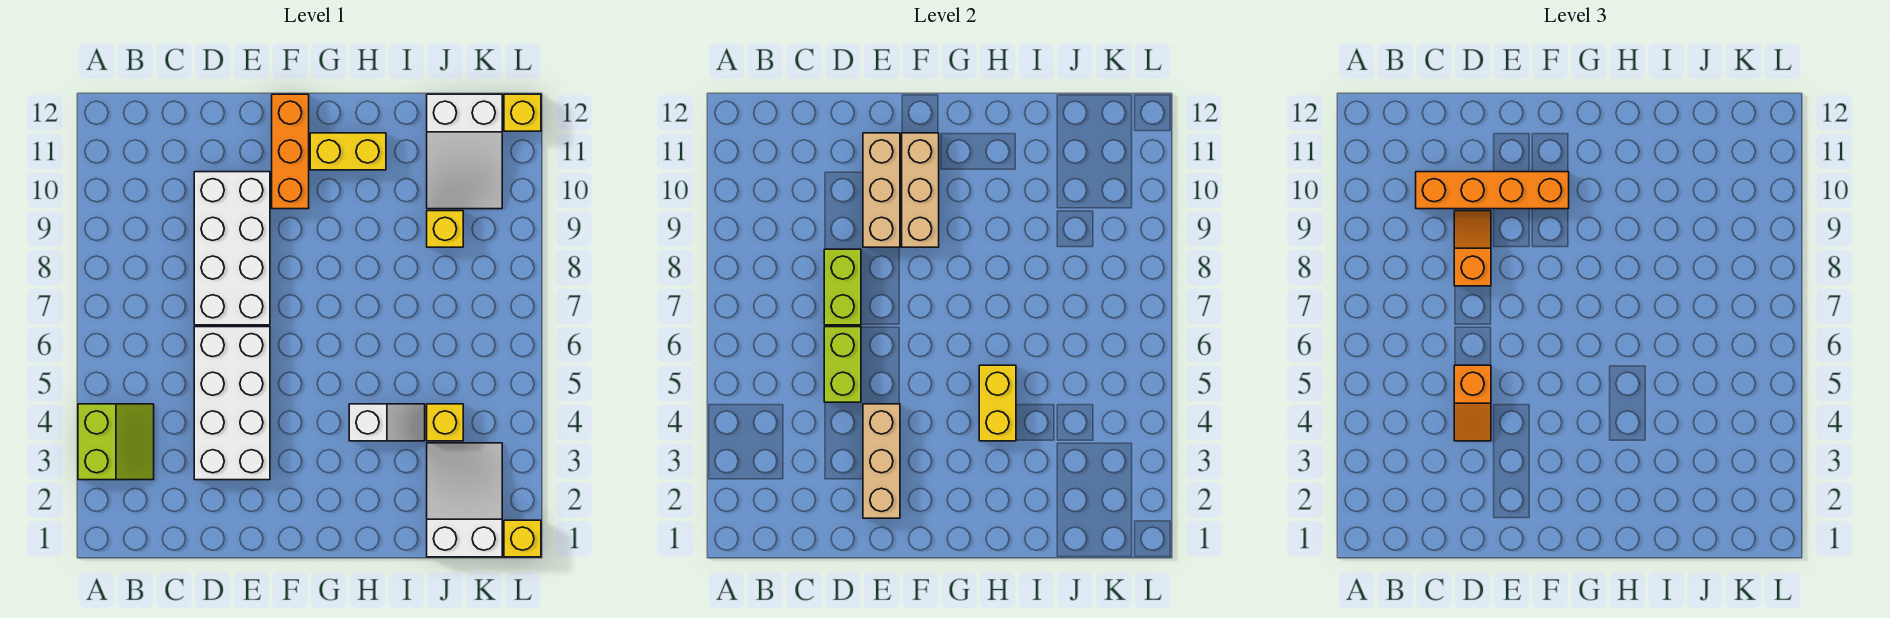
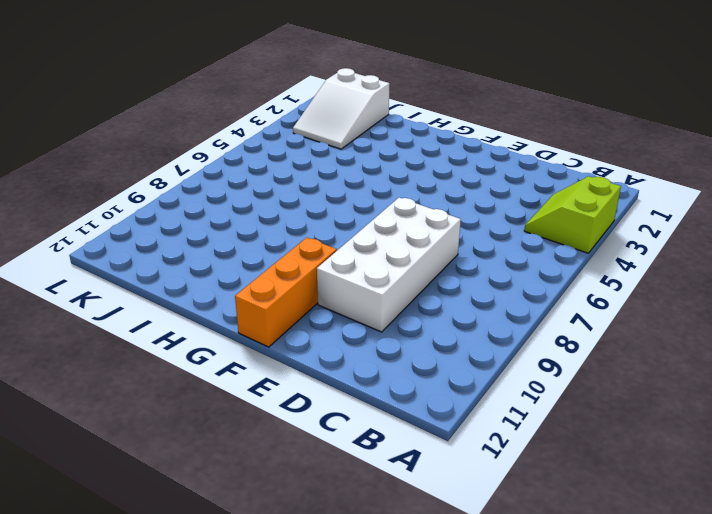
none -> white brick D3:E6 level 1
none -> yellow brick G11:H11 level 1
none -> white slope H4:I4 level 1 top H

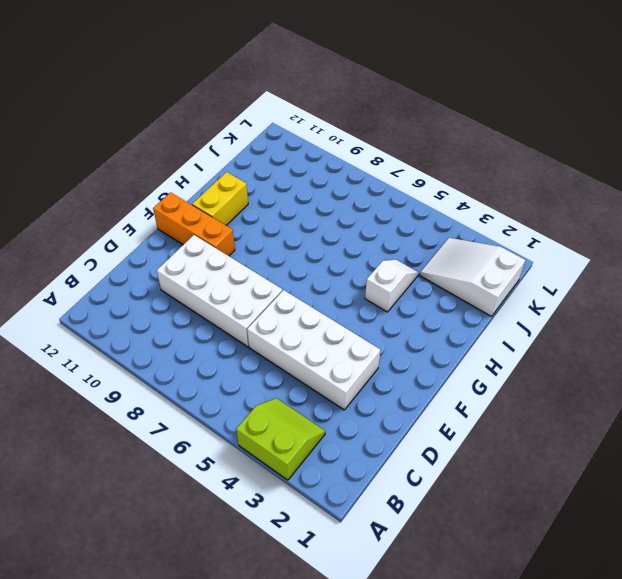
none -> yellow brick J4 level 1
none -> yellow brick J9 level 1
none -> white slope J10:K12 level 1 top 12

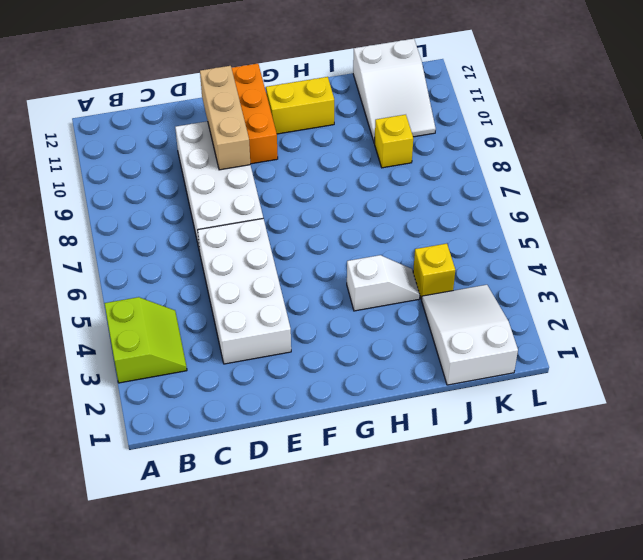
none -> yellow brick L1 level 1
none -> yellow brick L12 level 1
none -> lime brick D5:D6 level 2

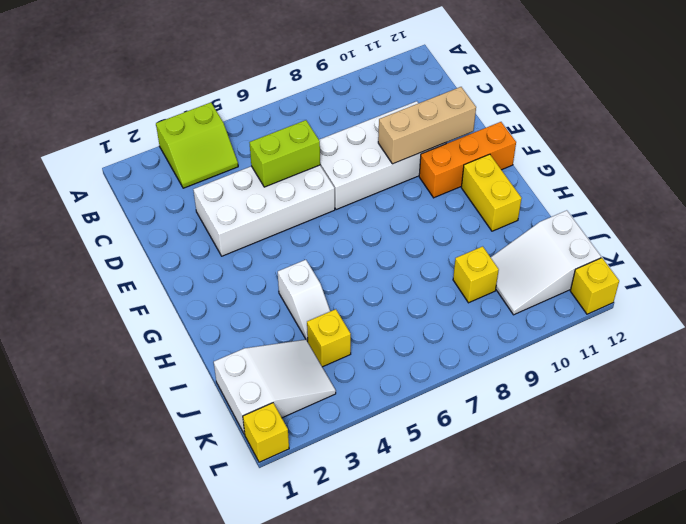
none -> lime brick D7:D8 level 2
none -> tan brick E2:E4 level 2
none -> tan brick F9:F11 level 2

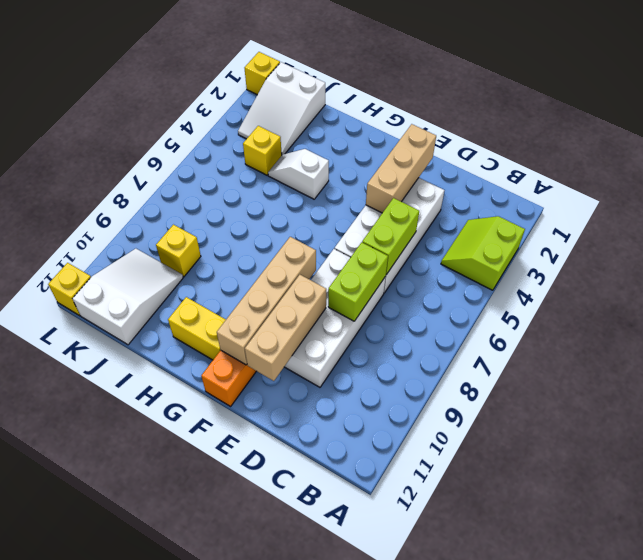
tan brick F8:F11 level 2 -> tan brick F9:F11 level 2
none -> yellow brick H4:H5 level 2
none -> orange brick C10:F10 level 3
none -> orange slope D4:D5 level 3 top 5

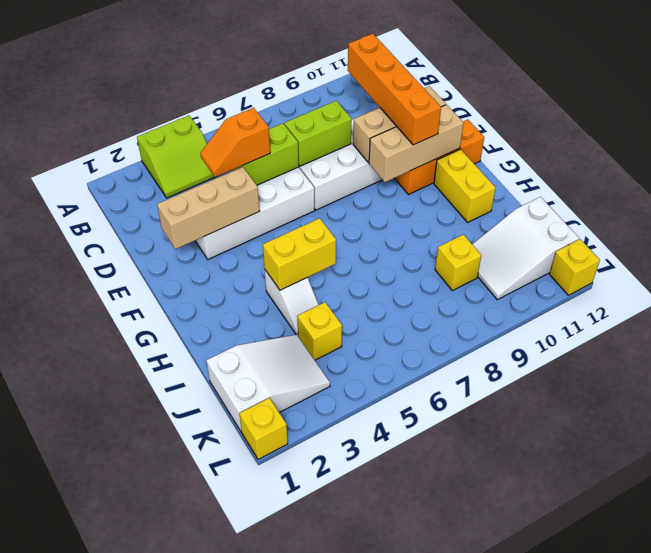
none -> orange slope D8:D9 level 3 top 8

